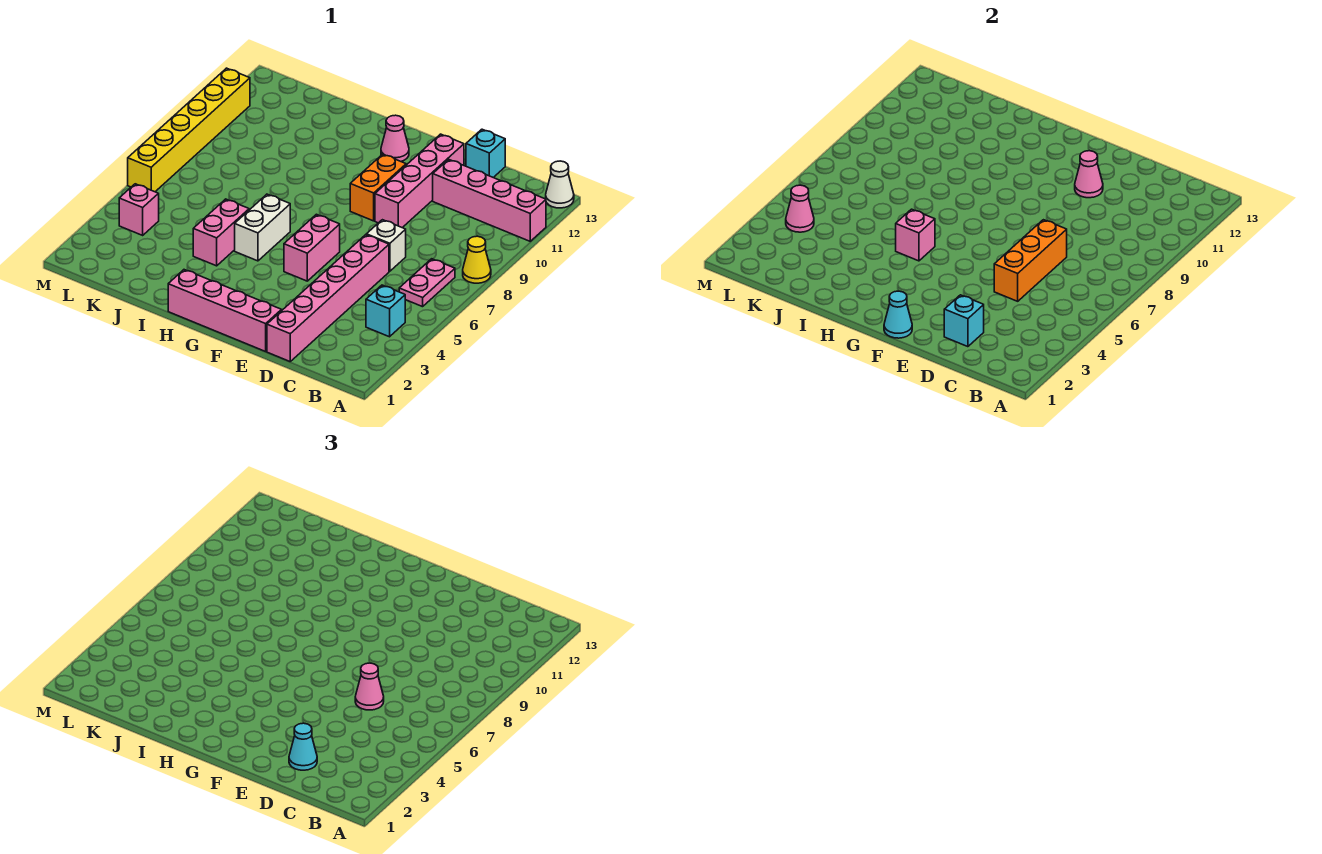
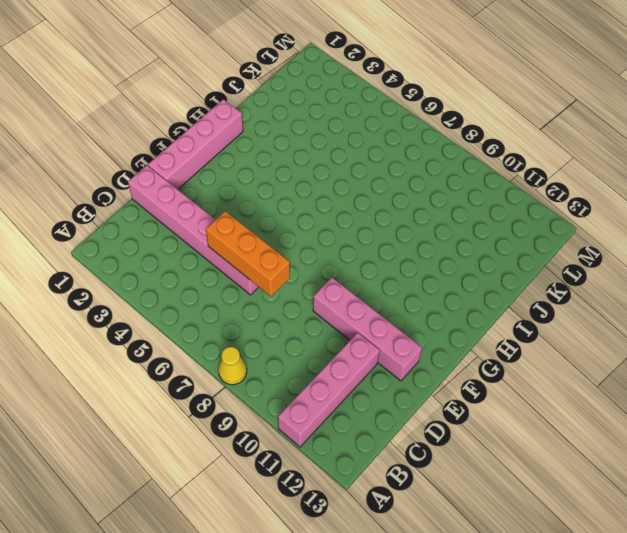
none -> white cone A13 level 1
none -> cyan brick B4 level 1
none -> pink plate B6:B7 level 1

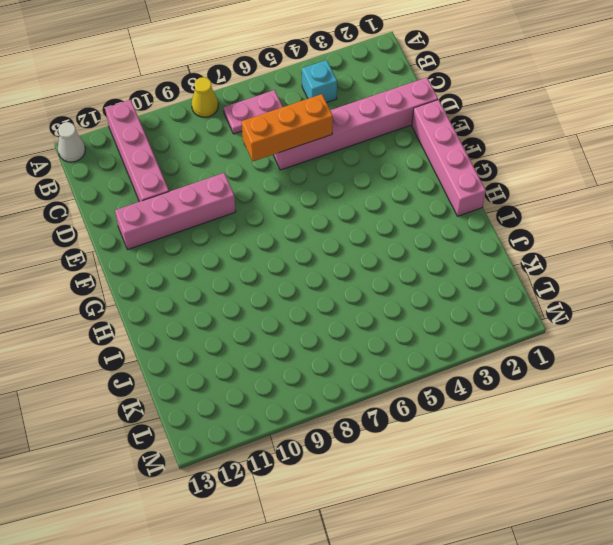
none -> white brick D7 level 1
none -> cyan brick D13 level 1
none -> pink brick F5:F6 level 1

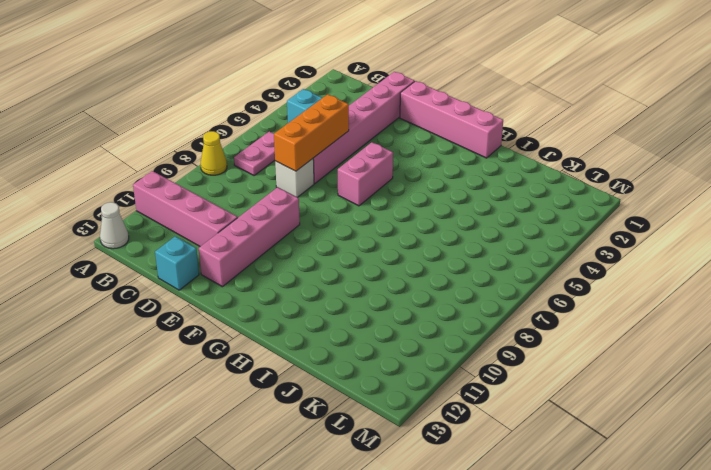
none -> orange brick F9:F10 level 1
none -> pink cone G12 level 1
none -> white brick H5:H6 level 1

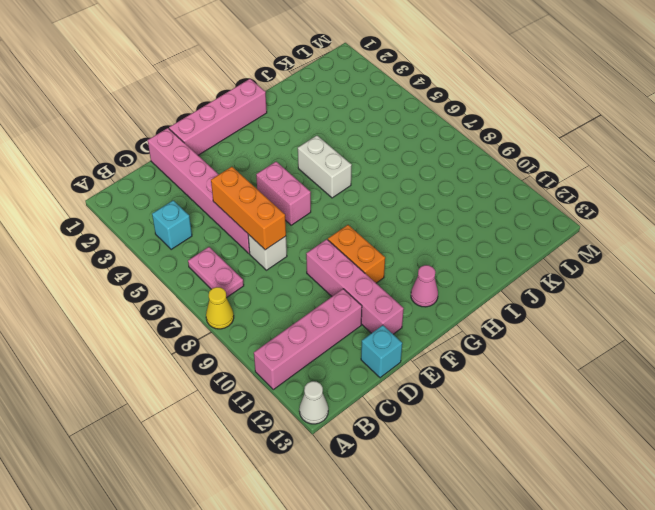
none -> pink brick I4:I5 level 1
none -> pink brick L4 level 1
none -> yellow brick M6:M11 level 1

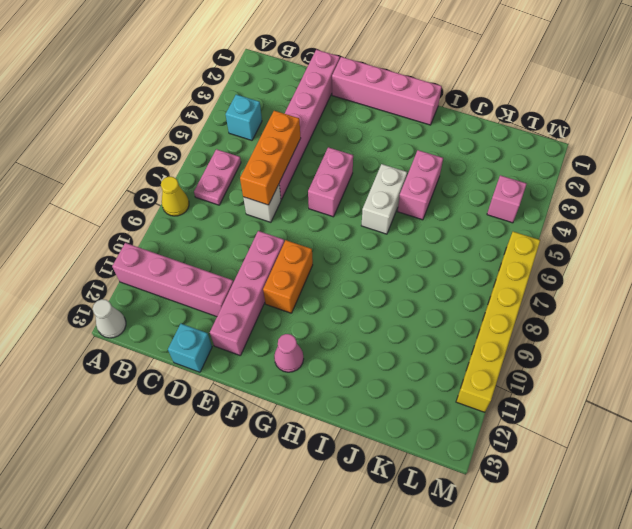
none -> cyan brick D2 level 2
none -> pink cone E11 level 2
none -> cyan cone F1 level 2

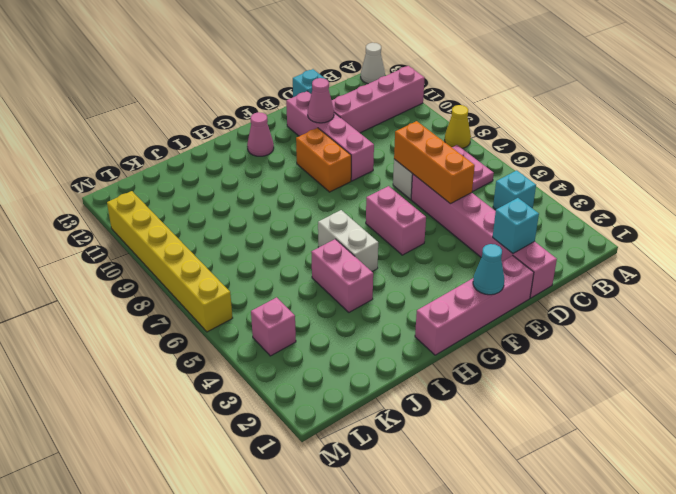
none -> pink brick H5 level 2
none -> pink cone L4 level 2
none -> cyan cone D2 level 3

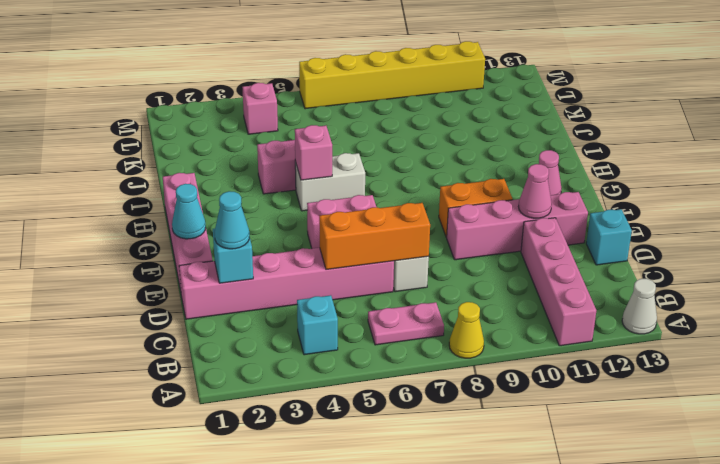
none -> pink cone L4 level 2
none -> pink cone D6 level 3

